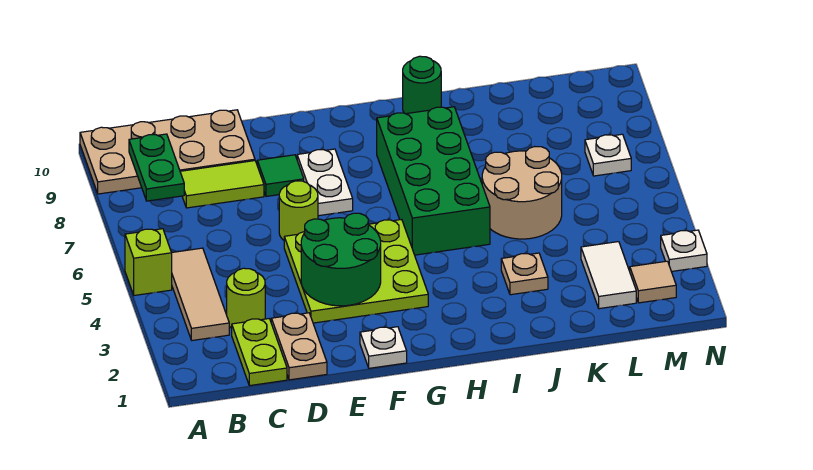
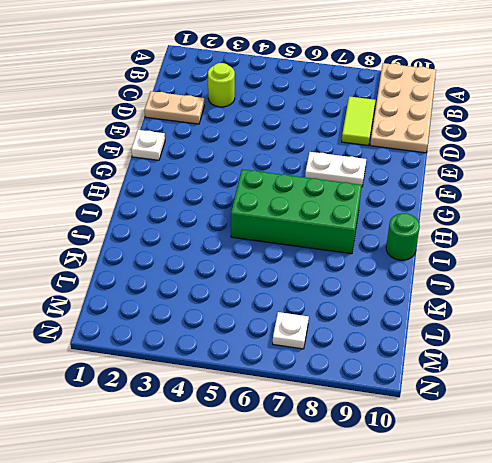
none -> lime brick A5 level 1
none -> tan tile B3:B5 level 1
none -> lime plate C1:C2 level 1

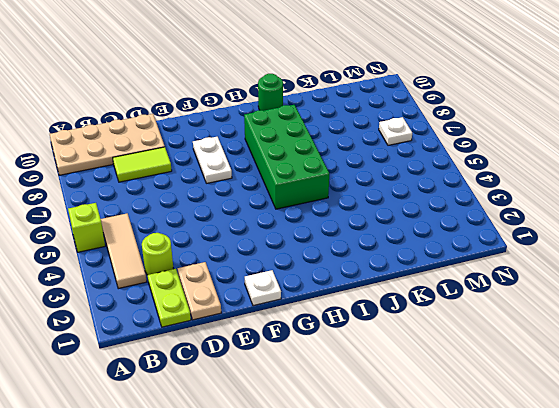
none -> lime plate E3:G5 level 1
none -> lime round brick E6 level 1
none -> green tile E8 level 1

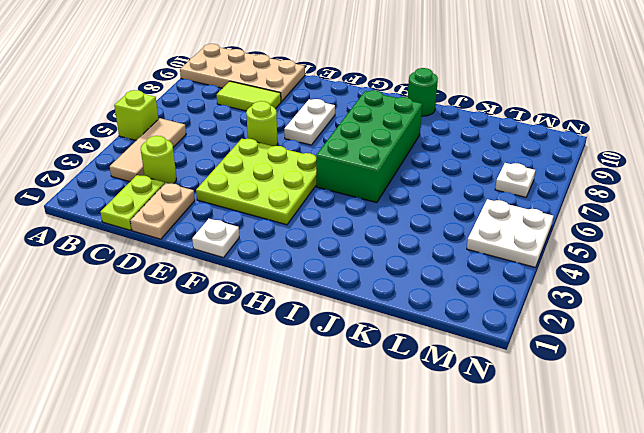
white plate M4:N5 level 1 -> none
none -> green tile E8 level 1
none -> tan plate J3 level 1
none -> tan round brick J5:K6 level 1

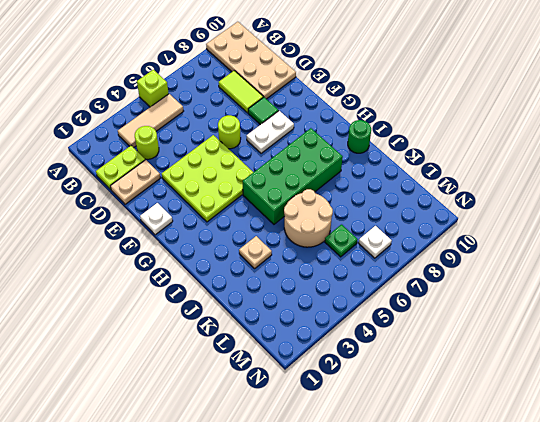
green plate L6 level 1 -> none
none -> white tile L2:L3 level 1
none -> tan tile M2 level 1
none -> white plate N3 level 1

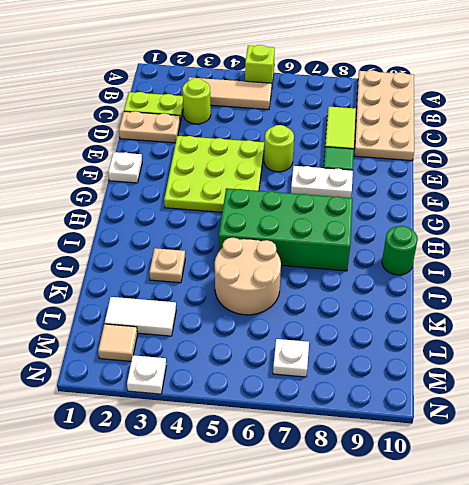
none -> green plate B8:B9 level 2
none -> green round brick E3:F4 level 2

